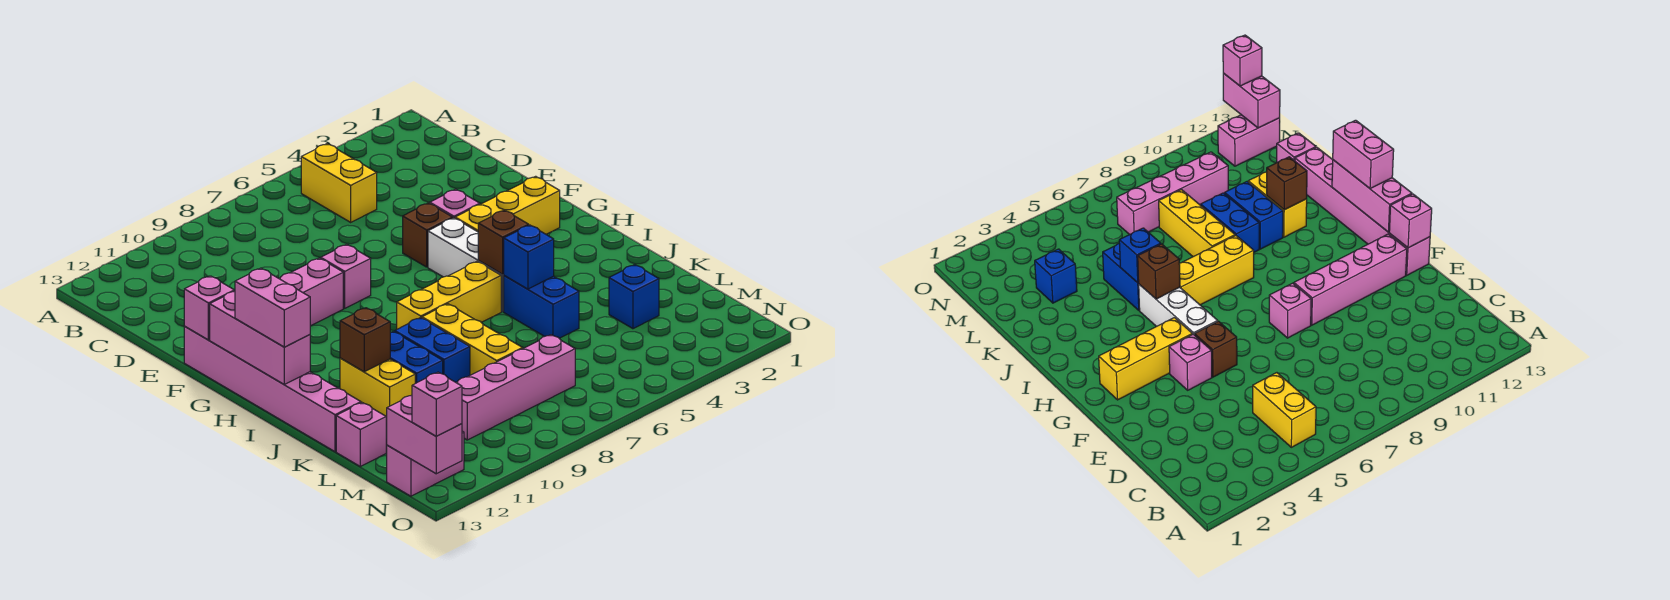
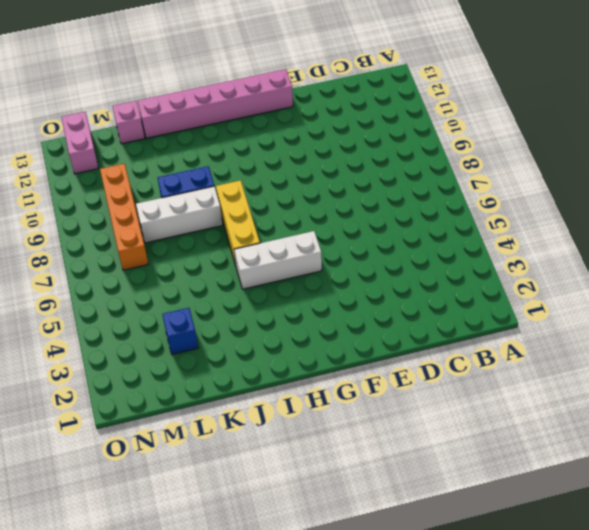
white brick J8:L8 level 1 -> yellow brick J8:L8 level 1
orange brick M7:M10 level 1 -> pink brick M7:M10 level 1
none -> yellow brick B5:C5 level 1
none -> pink brick F4 level 1
none -> brown brick F5 level 1

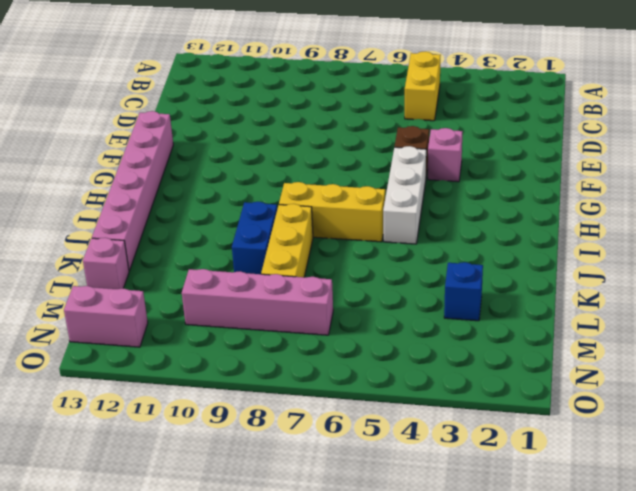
none -> pink brick F8 level 1
none -> pink brick F9:F12 level 1
none -> yellow brick G2:G4 level 1

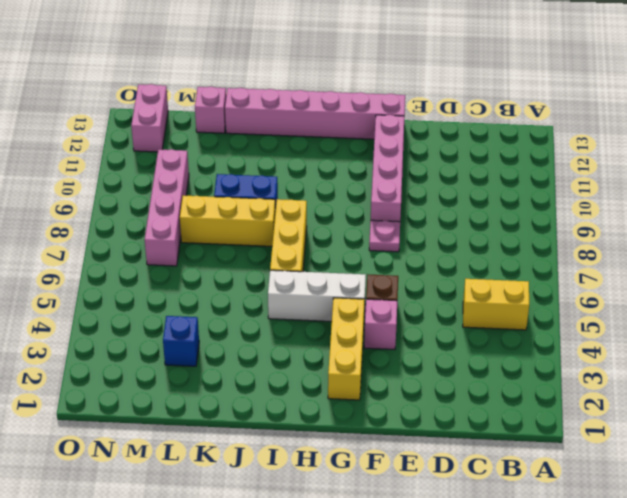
pink plate F8 level 1 -> pink brick F8 level 1
none -> blue brick J5:K5 level 1
none -> blue brick J10:K10 level 1
none -> yellow brick J11:K11 level 1

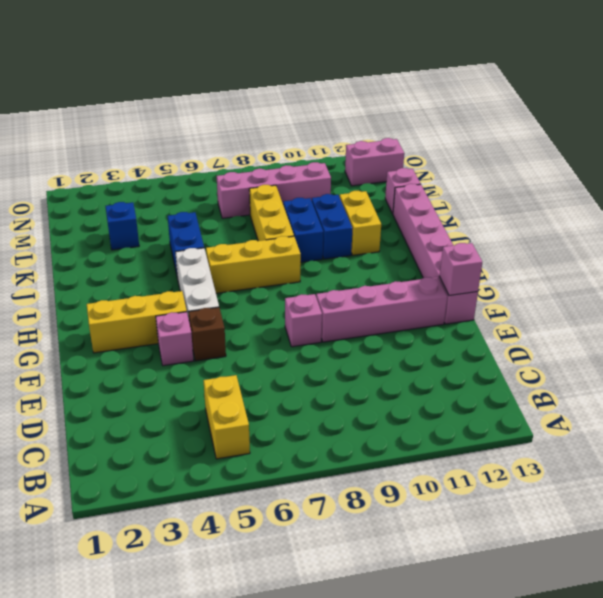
none -> pink brick G13:I13 level 2
none -> brown brick I5 level 2
none -> blue brick J5 level 2

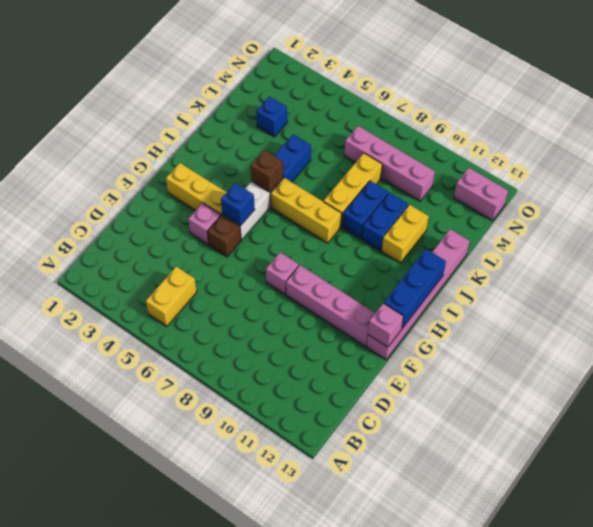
blue brick G5 level 2 -> blue brick J5 level 2
blue brick G13:I13 level 2 -> pink brick G13:I13 level 2
none -> pink brick L13 level 1
none -> brown brick J11 level 2
none -> pink brick N13:O13 level 2

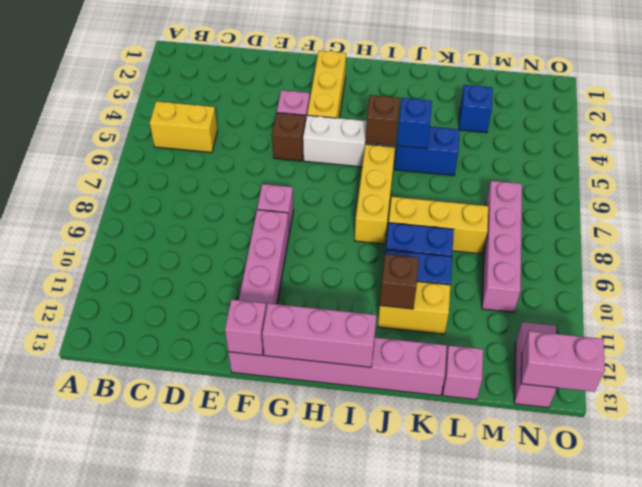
none -> pink brick H13:I13 level 3
none -> pink brick O13 level 3

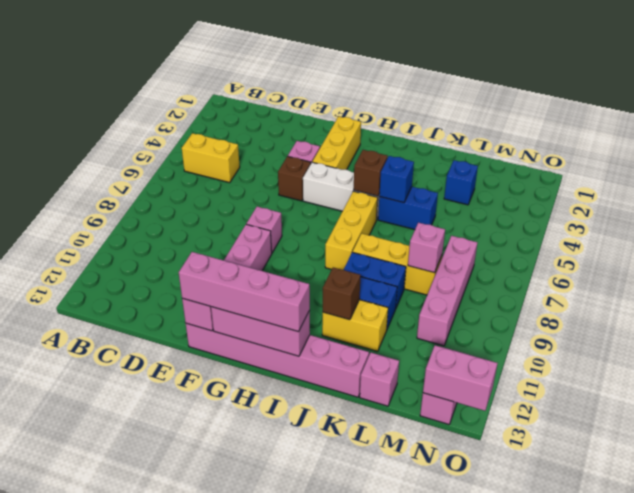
pink brick F13:I13 level 3 -> pink brick H13:I13 level 3
pink brick L8 level 2 -> pink brick O13 level 3

